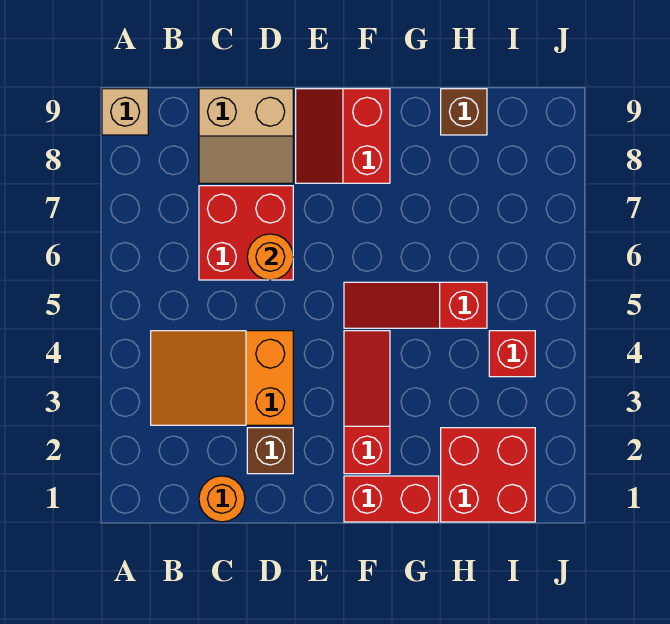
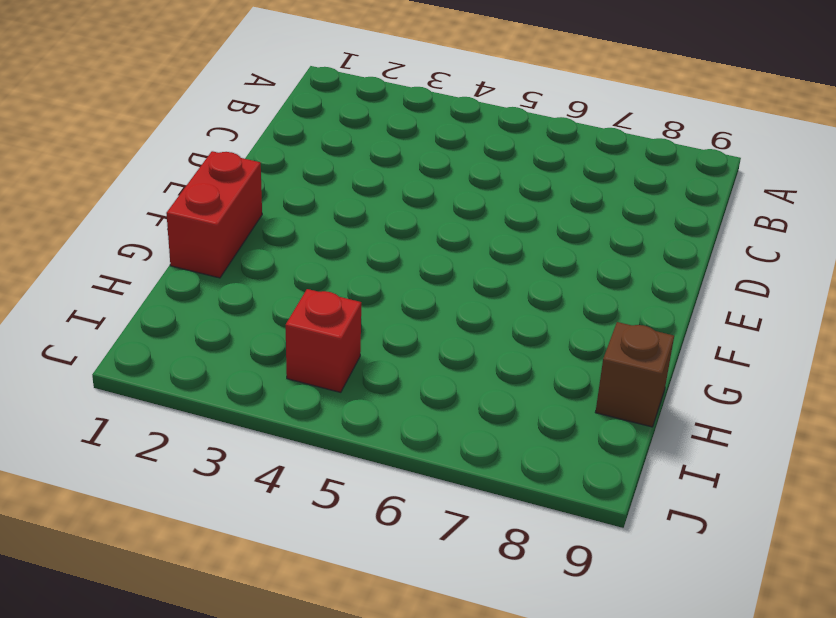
none -> tan brick A9 level 1
none -> orange slope B3:D4 level 1 top D
none -> orange round brick C1 level 1

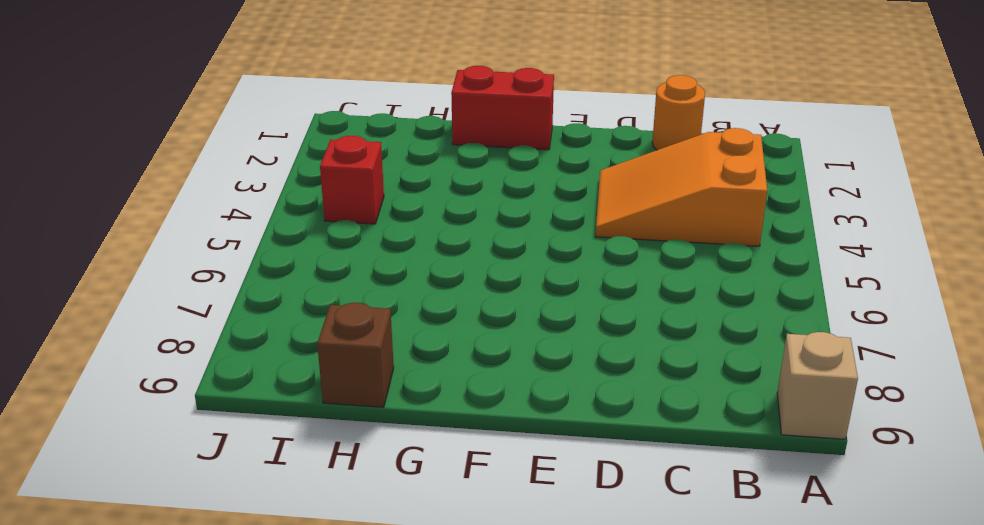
orange slope B3:D4 level 1 top B -> orange slope B3:D4 level 1 top D
none -> red brick C6:D7 level 1
none -> tan slope C8:D9 level 1 top 9
none -> brown brick D2 level 1

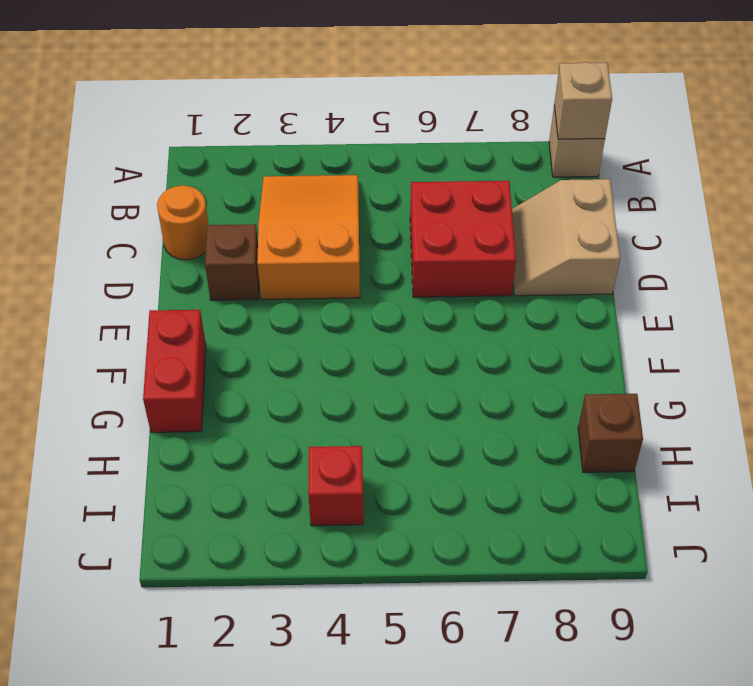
tan brick A9 level 2 -> none
none -> red slope E8:F9 level 1 top F
none -> red slope F2:F4 level 1 top 2
none -> red slope F5:H5 level 1 top H

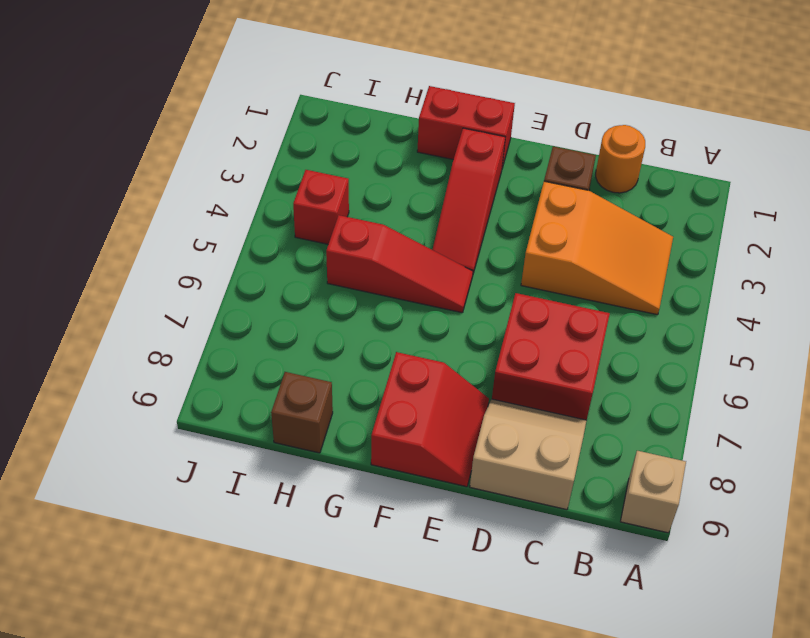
none -> red brick H1:I2 level 1
none -> orange round brick D6 level 2

